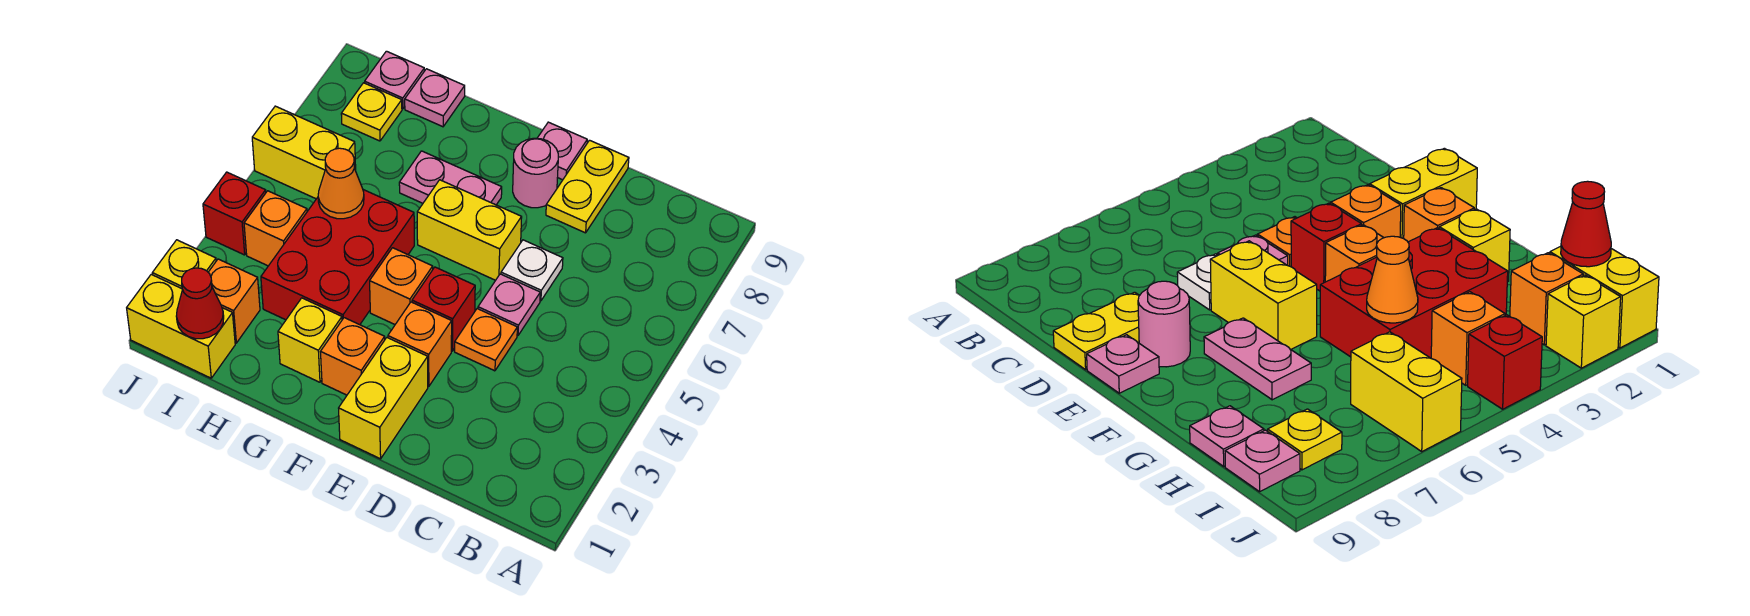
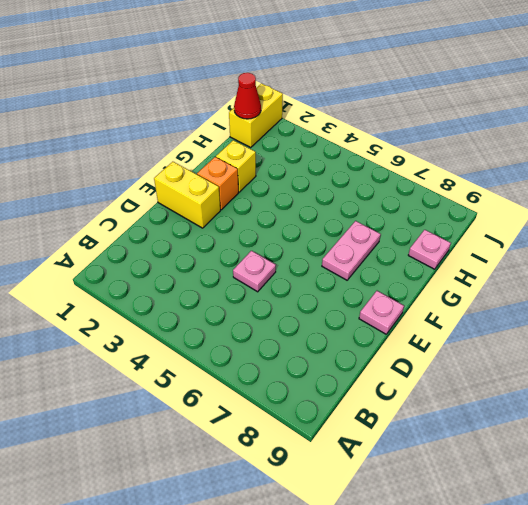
none -> orange plate D4 level 1
none -> white plate D6 level 1
none -> yellow plate D8:D9 level 1

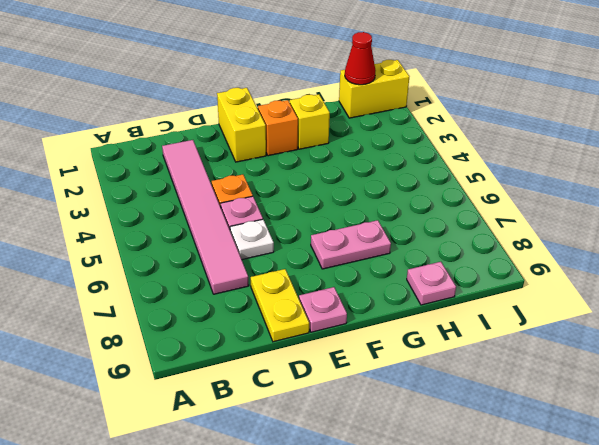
pink tile C2:C7 level 1 -> none
none -> orange brick E3 level 1
none -> red brick E4 level 1
none -> yellow brick E6:F6 level 1

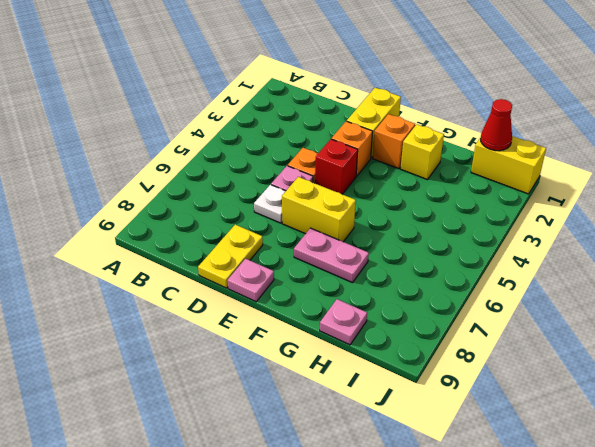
none -> pink round brick E8 level 1
none -> orange brick F4 level 1
none -> red brick G3:H5 level 1

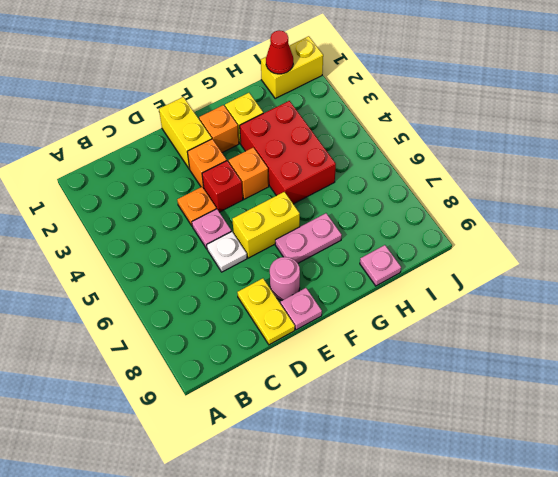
none -> orange brick I2 level 1
none -> orange brick I4 level 1
none -> yellow brick I6:J6 level 1

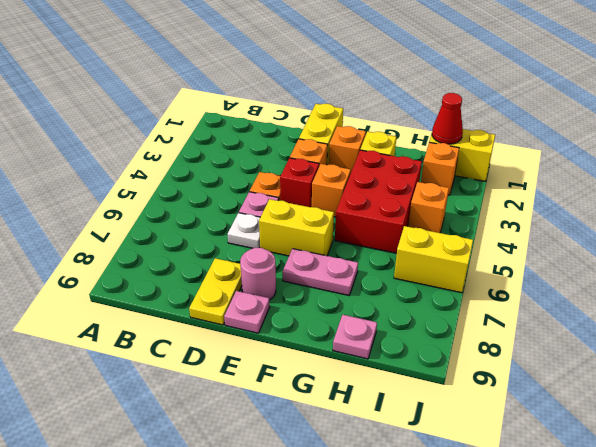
none -> yellow plate I8 level 1
none -> pink plate I9 level 1
none -> yellow brick J2 level 1

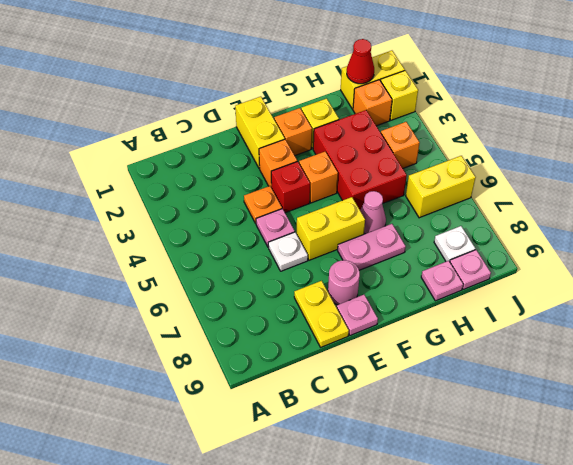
pink cone G6 level 1 -> none
white plate I8 level 1 -> yellow plate I8 level 1
none -> red brick J4 level 1
none -> orange cone H5 level 2

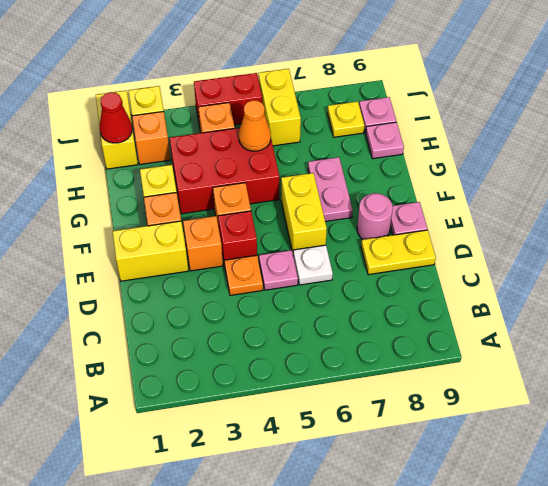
red brick J4:J5 level 1 -> red brick J4 level 1

